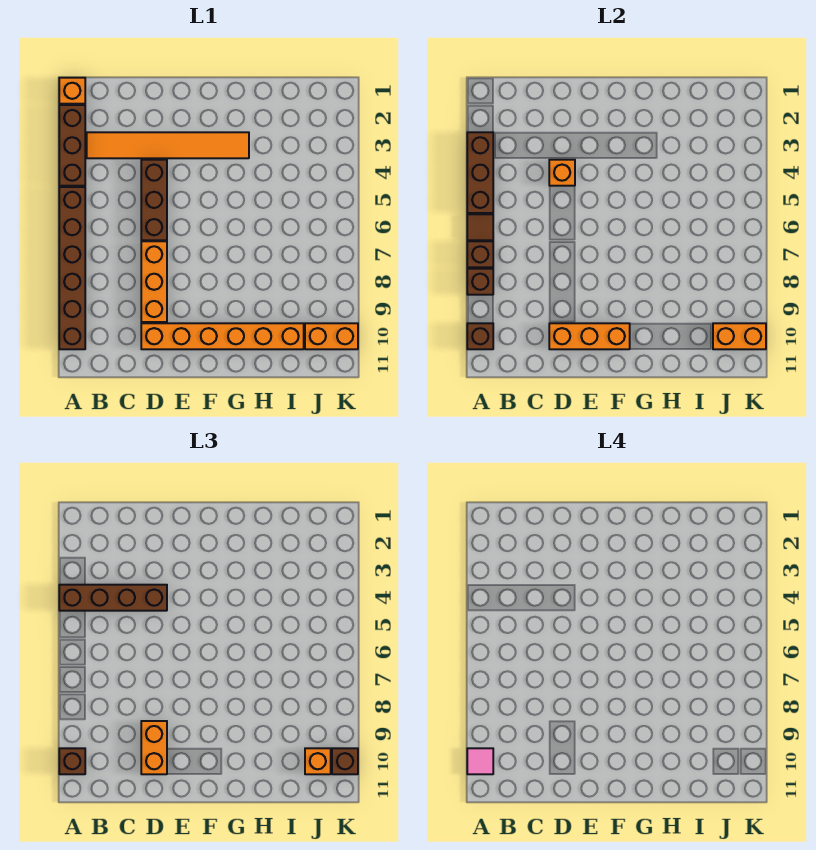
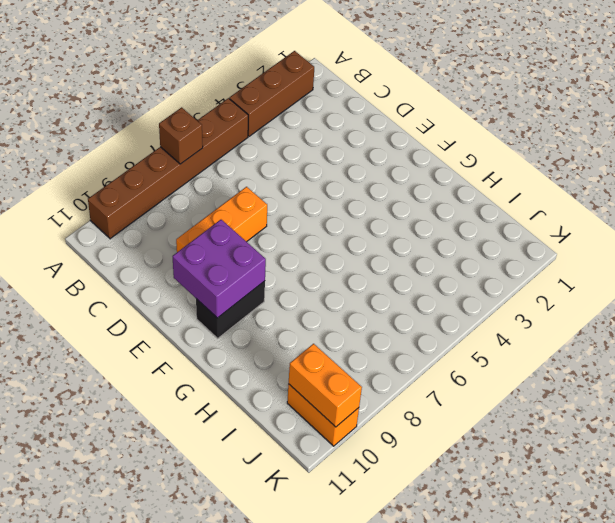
purple brick E9:F10 level 2 -> orange brick D10:F10 level 2
black brick F9:F10 level 1 -> orange brick D10:I10 level 1
none -> orange brick A1 level 1
none -> orange tile B3:G3 level 1
none -> brown brick D4:D6 level 1

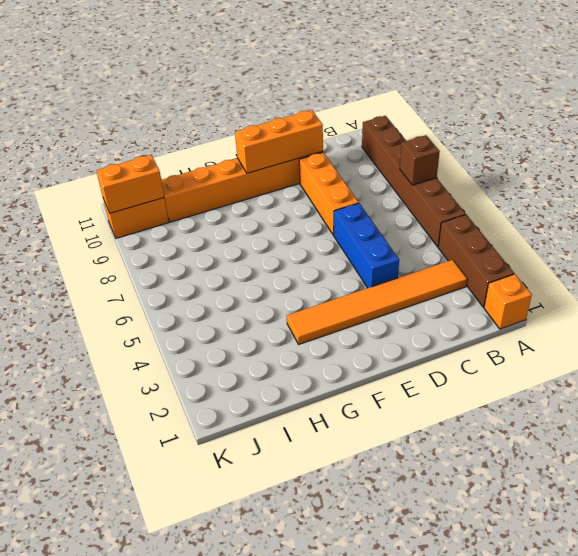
blue brick D4:D6 level 1 -> brown brick D4:D6 level 1
none -> brown brick A3:A5 level 2
none -> brown tile A6 level 2
none -> brown brick A8 level 2

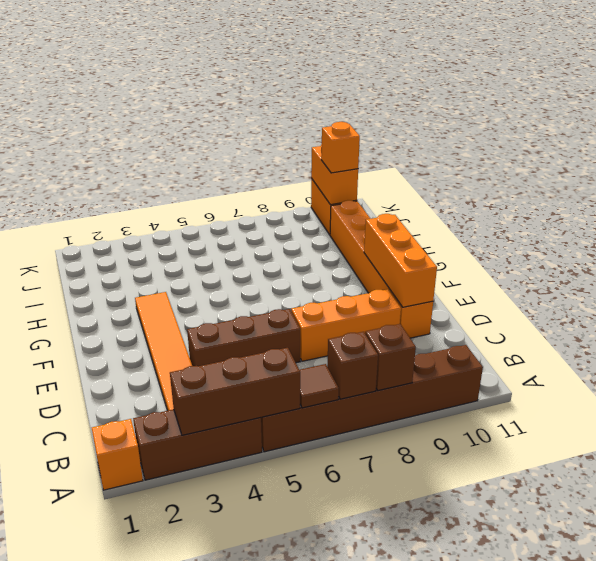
none -> brown brick A10 level 2
none -> orange brick D4 level 2
none -> brown brick A4:D4 level 3

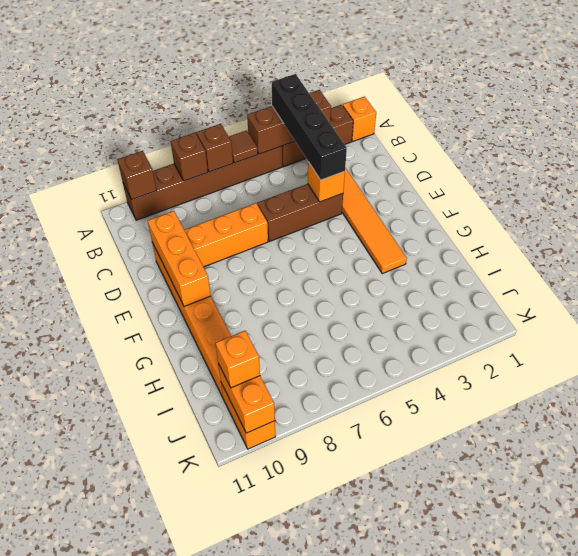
black brick A4:D4 level 3 -> brown brick A4:D4 level 3
none -> brown brick A10 level 3
none -> orange brick D9:D10 level 3
none -> brown brick K10 level 3

